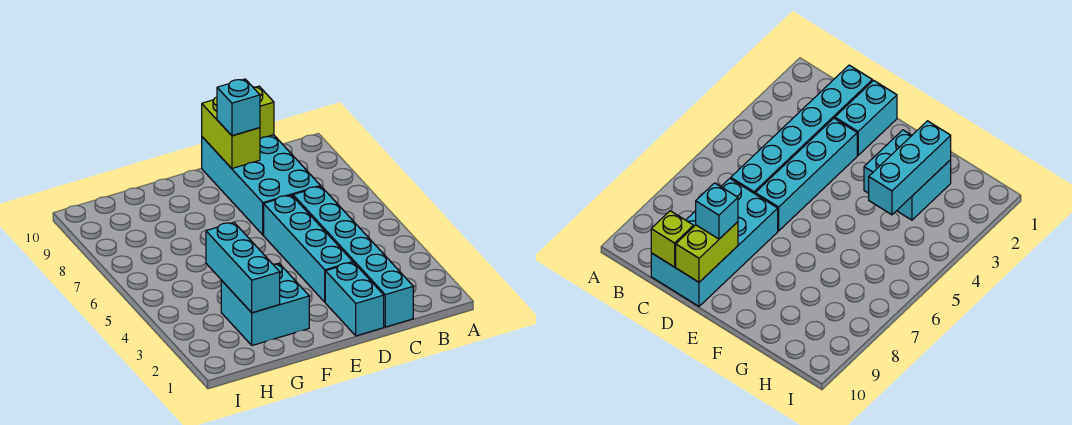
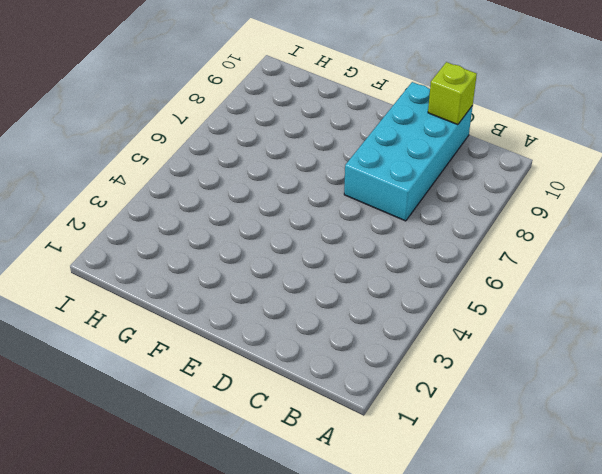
none -> cyan brick C1:C6 level 1
none -> cyan brick D1:D2 level 1

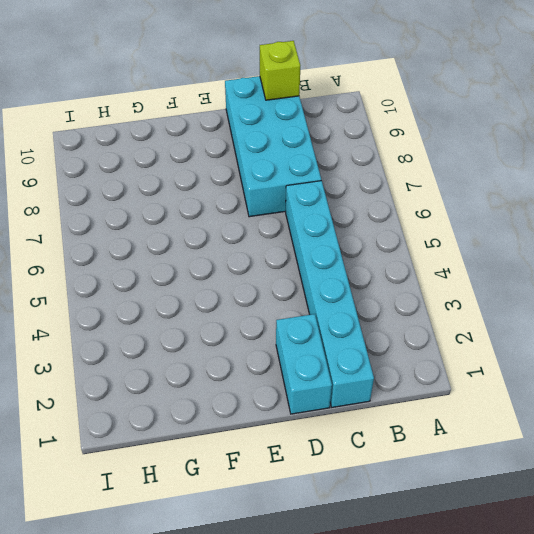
none -> cyan brick D3:D6 level 1
none -> cyan brick F2:G3 level 1

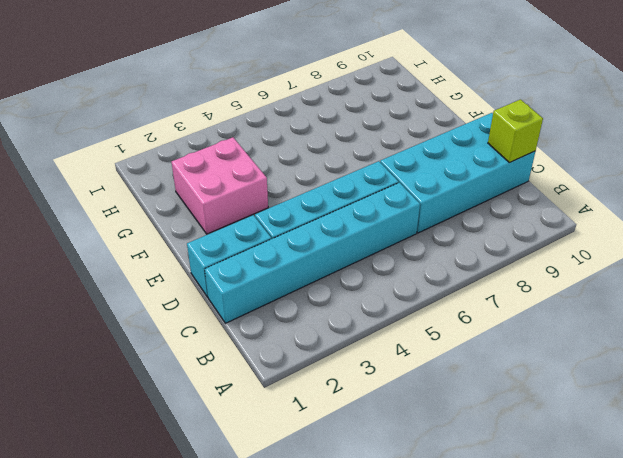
pink brick F2:G3 level 1 -> cyan brick F2:G3 level 1
none -> lime brick D9:D10 level 2
none -> cyan brick G2:G4 level 2

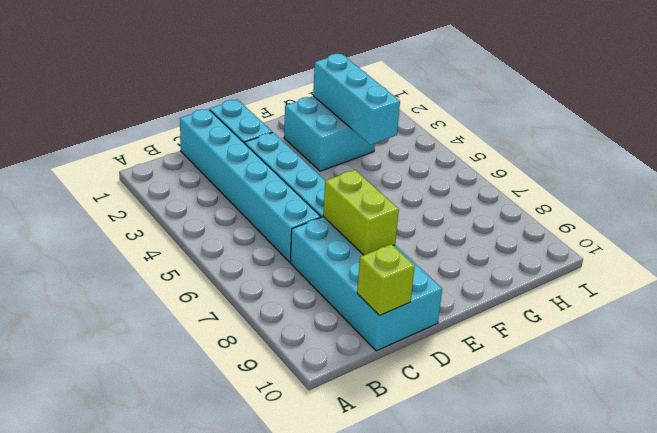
lime brick D7:D8 level 2 -> lime brick D9:D10 level 2
none -> cyan brick D9 level 3

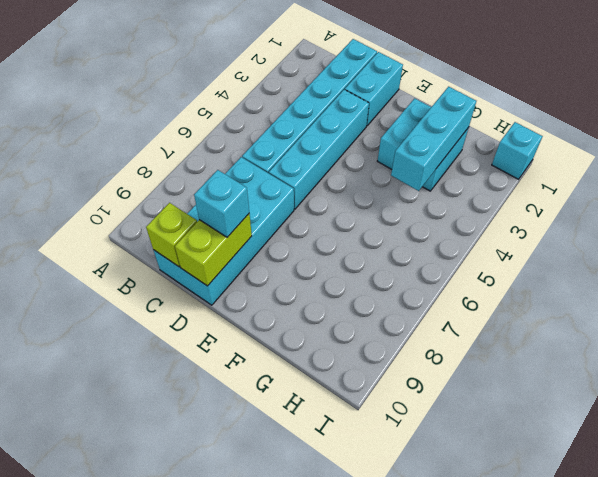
cyan brick I1 level 1 -> none

